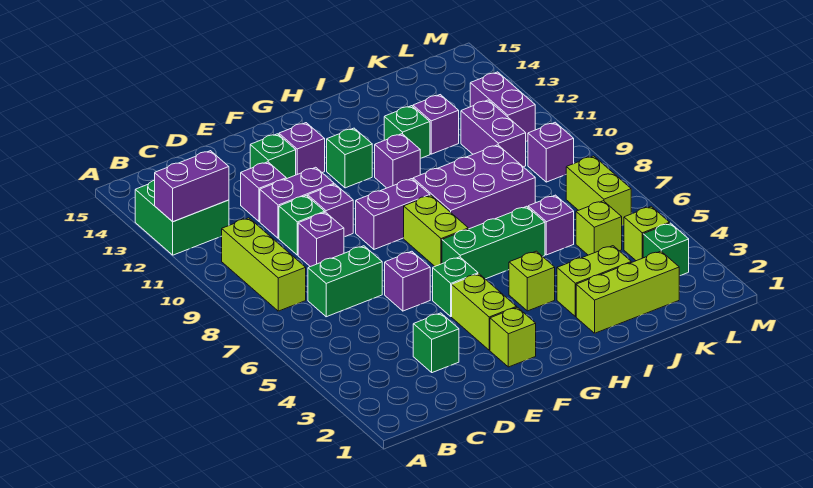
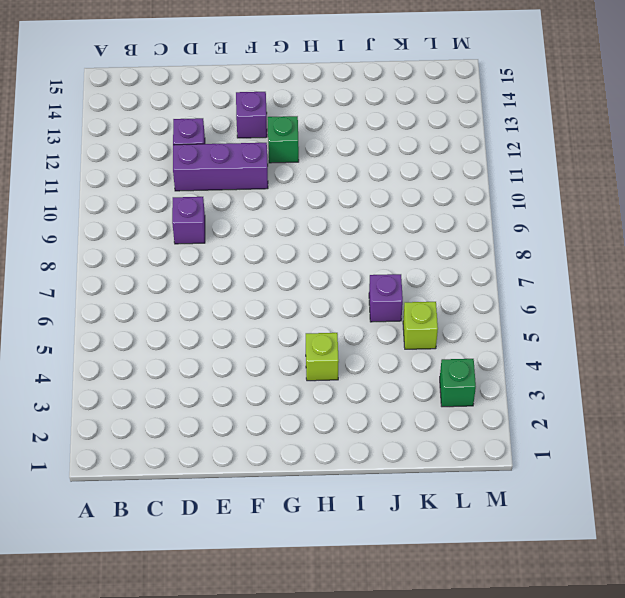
purple brick D11:F11 level 1 -> purple brick D11:E11 level 1
none -> green brick A12:B13 level 1
none -> lime brick B8:B10 level 1
none -> green brick C7:D7 level 1
none -> green brick D3 level 1

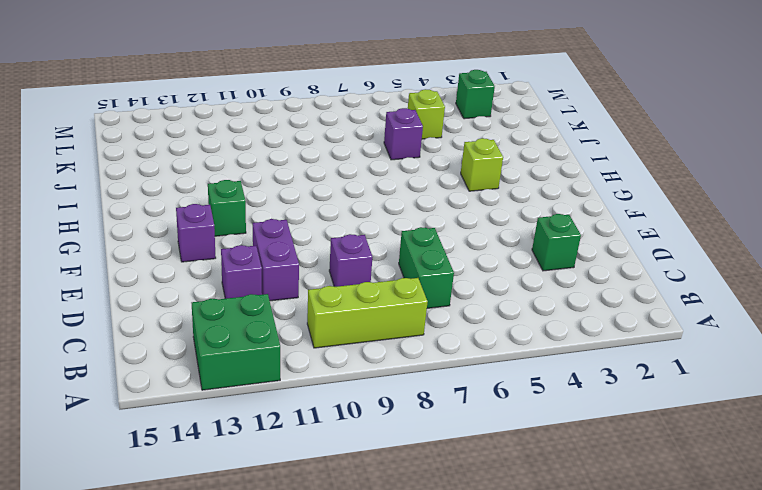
none -> green brick D10 level 1
none -> purple brick E6 level 1
none -> purple brick E10 level 1
none -> green brick E13 level 1

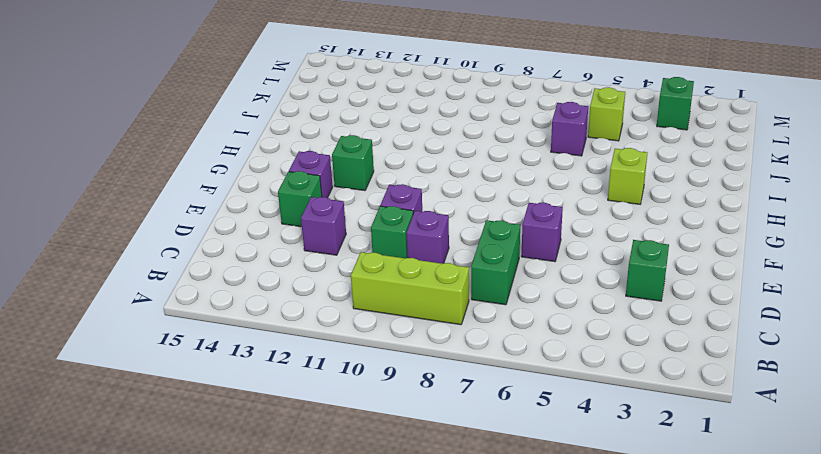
none -> green brick A12:B13 level 1
none -> purple brick D11:E11 level 1
none -> lime brick F2 level 1
none -> lime brick F3:F4 level 1

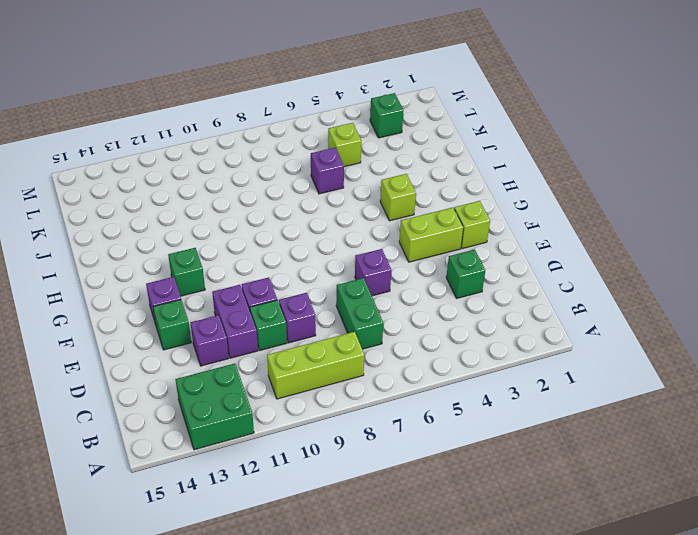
none -> green brick F5 level 1
none -> purple brick F9:G9 level 1
none -> green brick G6:I6 level 1
none -> lime brick G7:G8 level 1

